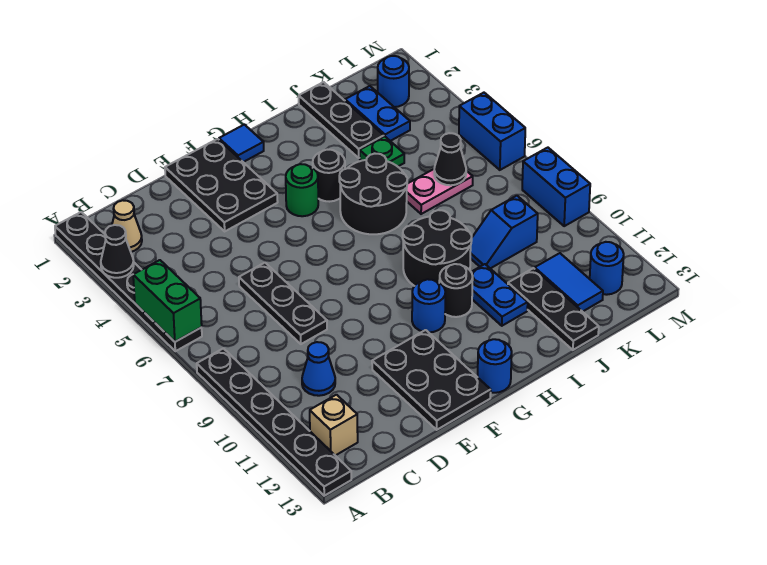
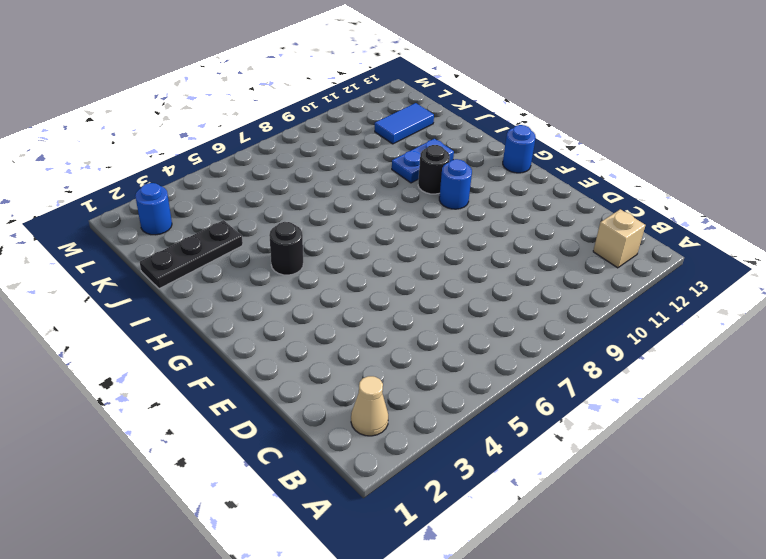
none -> black plate A1:A6 level 1
none -> black plate A8:A13 level 1
none -> blue cone C10 level 1
none -> black plate D6:D8 level 1

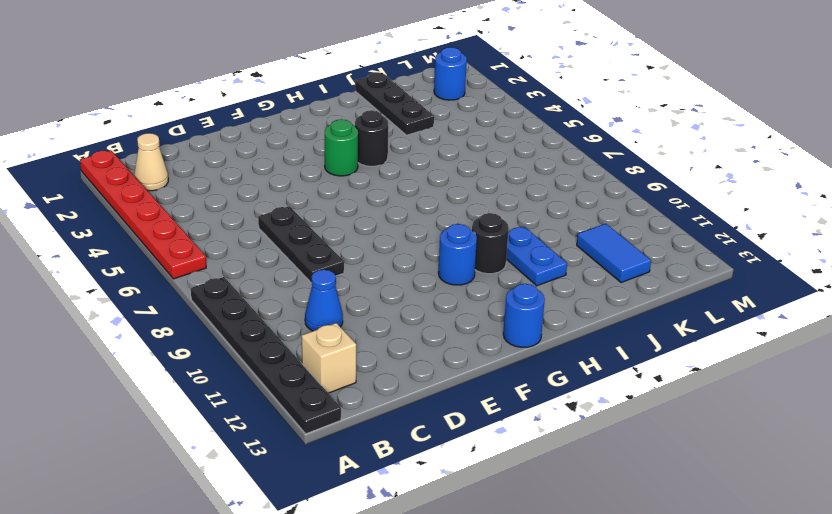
red plate A1:A6 level 1 -> black plate A1:A6 level 1
none -> black plate E1:F3 level 1
none -> black plate E11:F13 level 1
none -> blue tile G1 level 1
none -> black round brick H5:I6 level 1

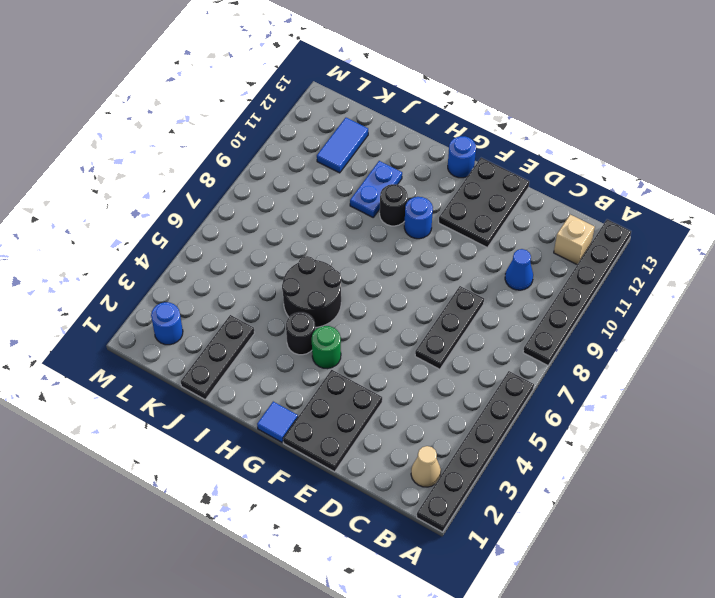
none -> black round brick H8:I9 level 1
none -> green plate J4 level 1
none -> pink plate J6:K6 level 1
none -> blue slope J9:K9 level 1 top K

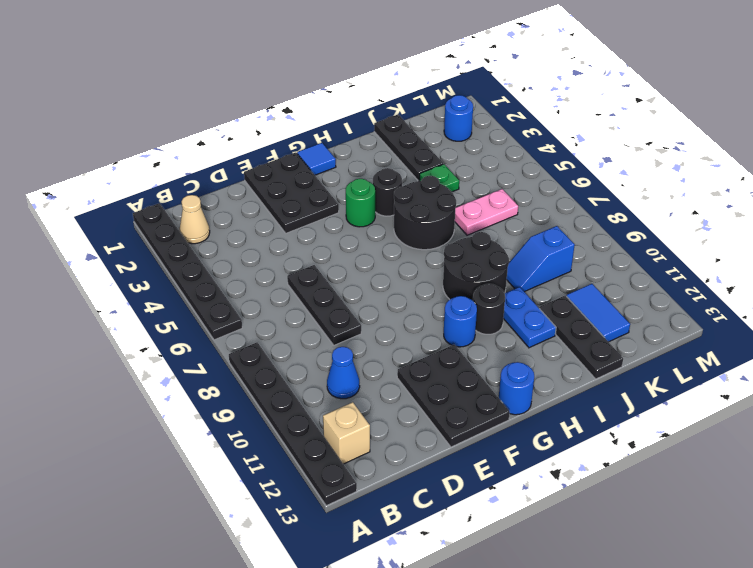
none -> blue plate K2:K3 level 1
none -> blue round brick L12 level 1
none -> blue brick M5:M6 level 1
none -> blue brick M8:M9 level 1

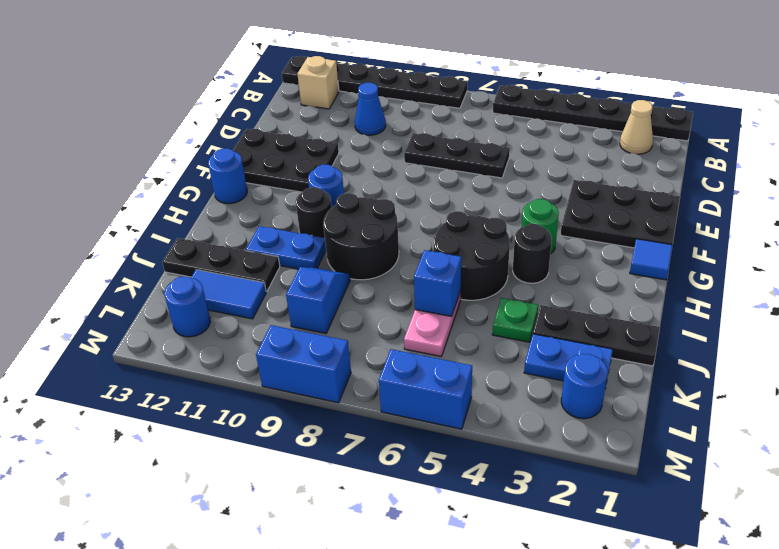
blue brick J6 level 2 -> none
none -> black cone A3 level 2
none -> green brick A5:A6 level 2
none -> black cone K6 level 2

